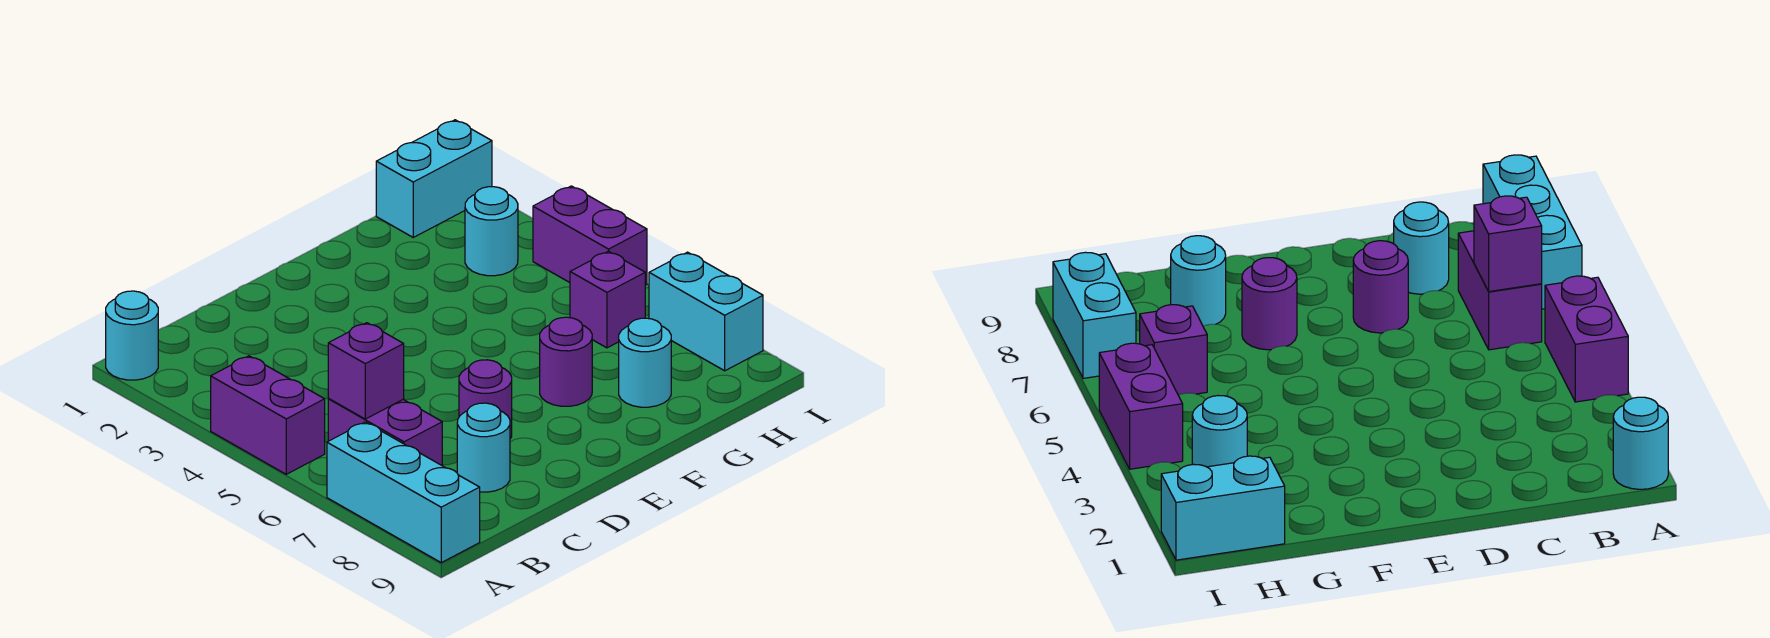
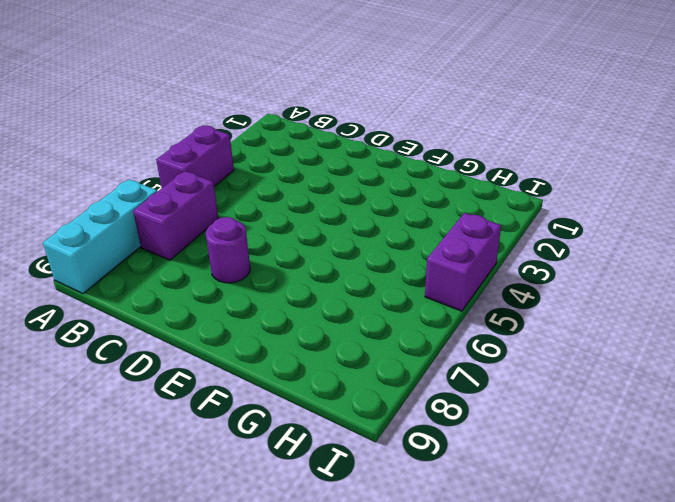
none -> cyan round brick A1 level 1
none -> cyan round brick C8 level 1
none -> purple round brick F7 level 1

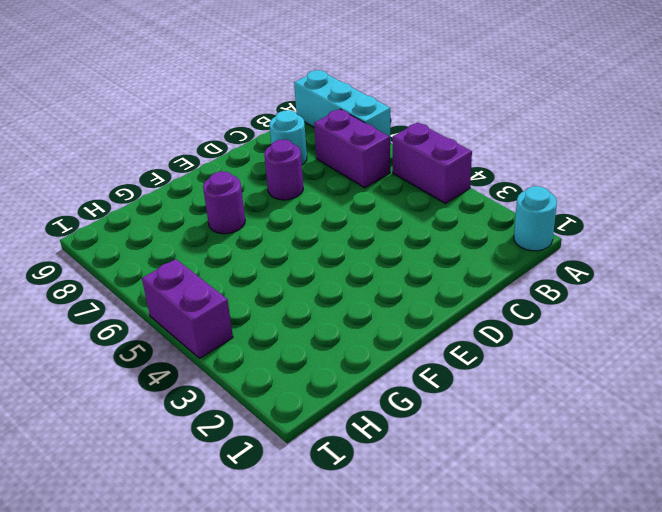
none -> cyan round brick G8 level 1
none -> cyan brick H1:I1 level 1
none -> cyan round brick H3 level 1

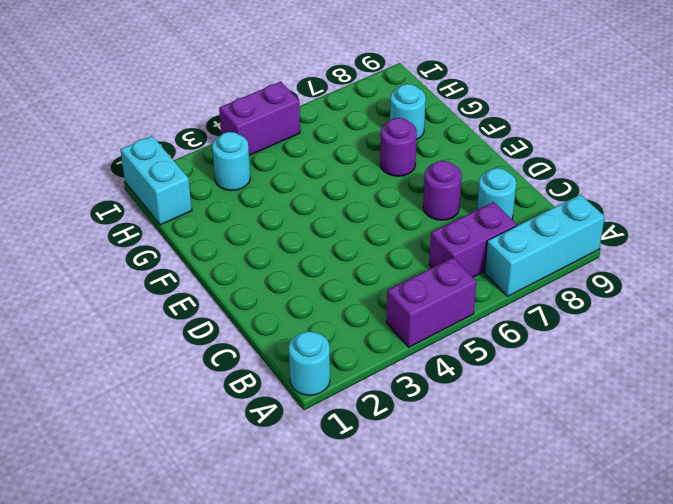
none -> purple brick H6 level 1
none -> cyan brick I7:I8 level 1
none -> purple brick B6 level 2

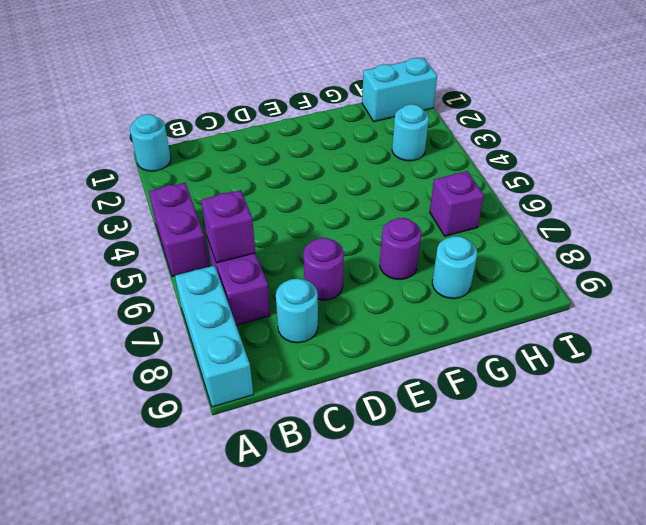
none -> purple brick I4:I5 level 1
none -> cyan brick I7:I8 level 1

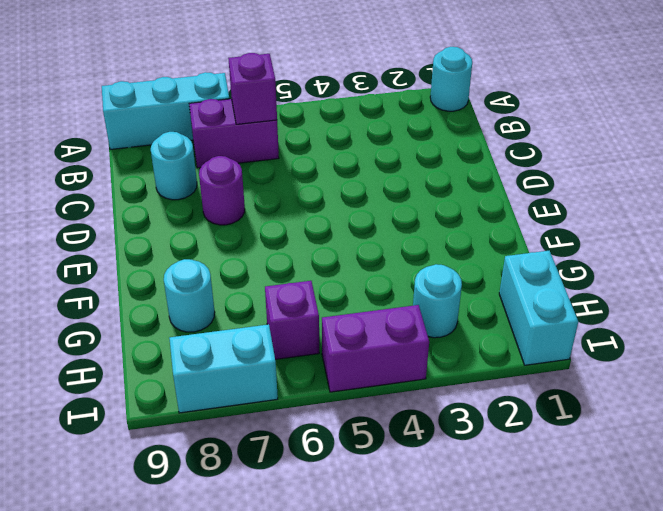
none -> purple brick A4:A5 level 1
none -> purple round brick F7 level 1

